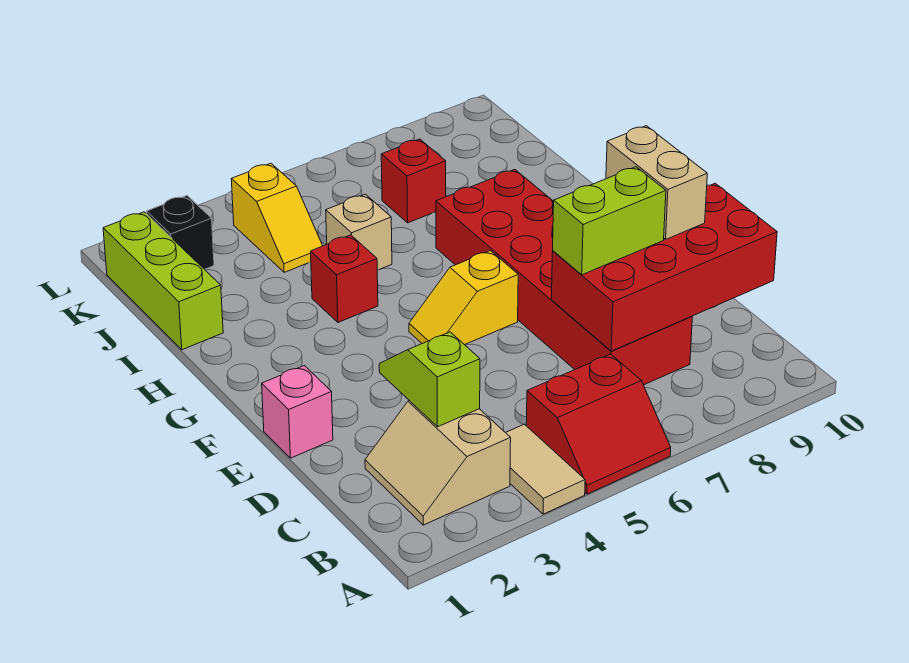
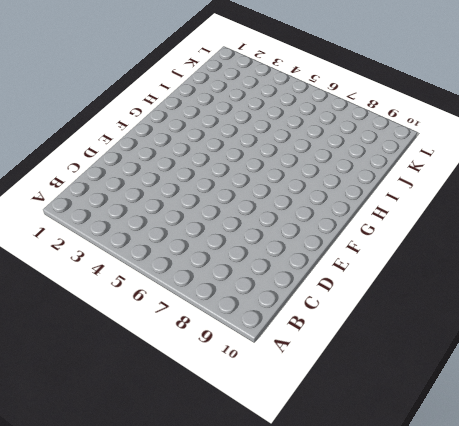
none -> tan tile A4:B4 level 1
none -> red slope A5:B6 level 1 top B
none -> tan slope B2:C3 level 1 top 3

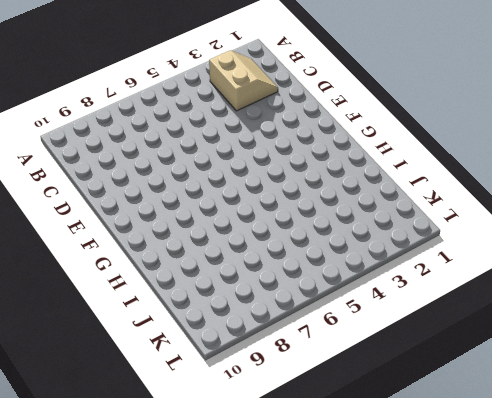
none -> tan tile A4:B4 level 1
none -> red slope A5:B6 level 1 top B
none -> red brick C7:H8 level 1

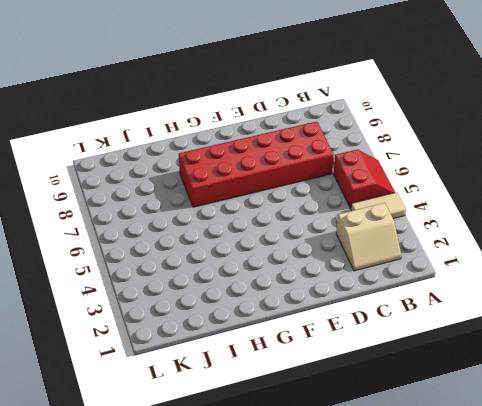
none -> pink brick E1 level 1
none -> yellow slope F5:F6 level 1 top 6
none -> red brick H4 level 1

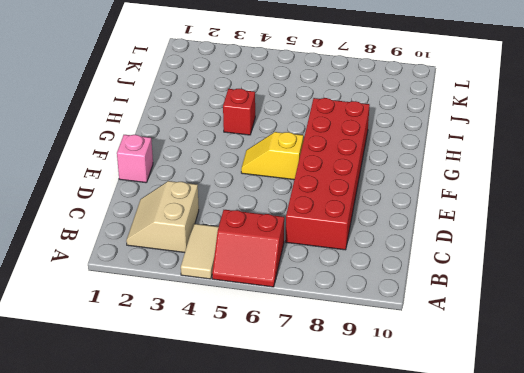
none -> lime brick I1:K1 level 1
none -> tan brick I5 level 1
none -> yellow slope J4:K4 level 1 top K

